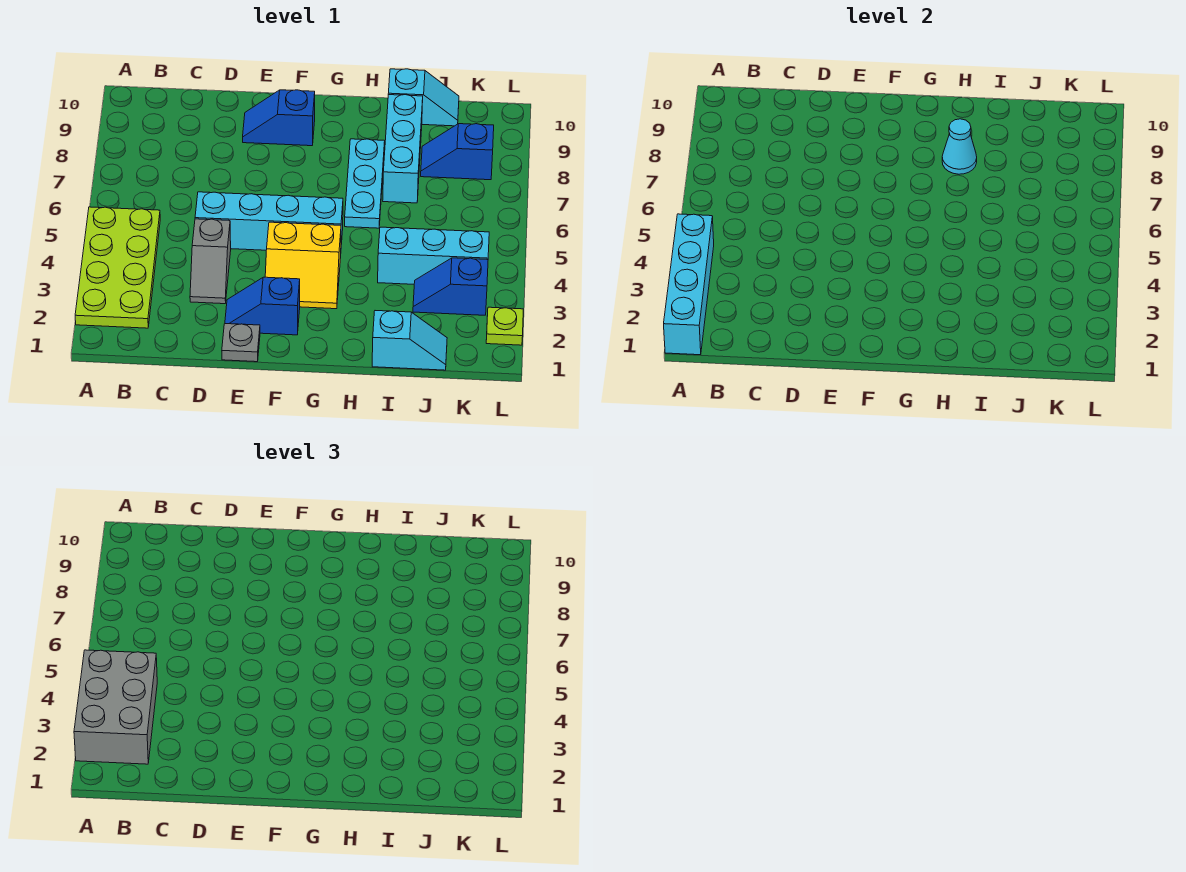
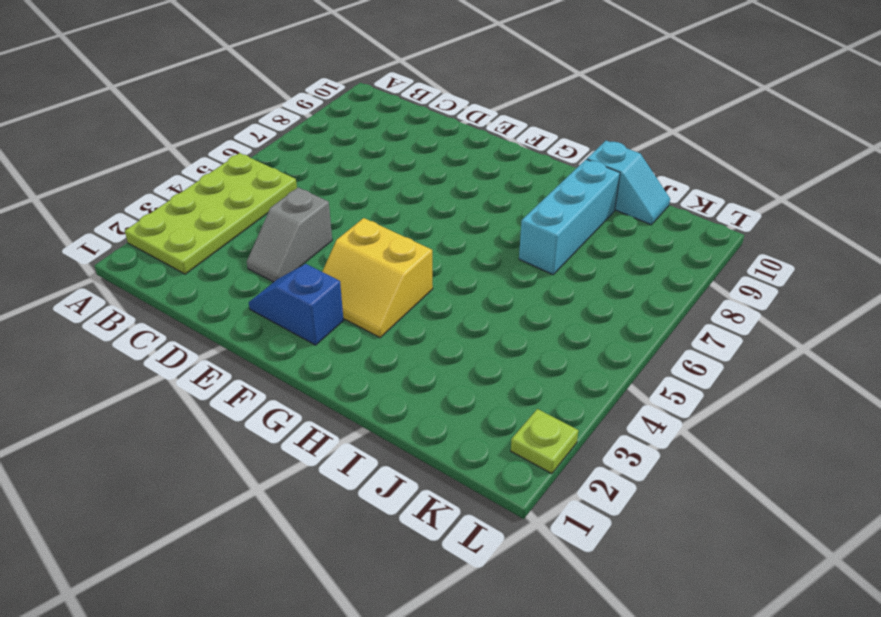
none -> cyan brick D5:G5 level 1
none -> grey plate E1 level 1
none -> blue slope E9:F9 level 1 top F

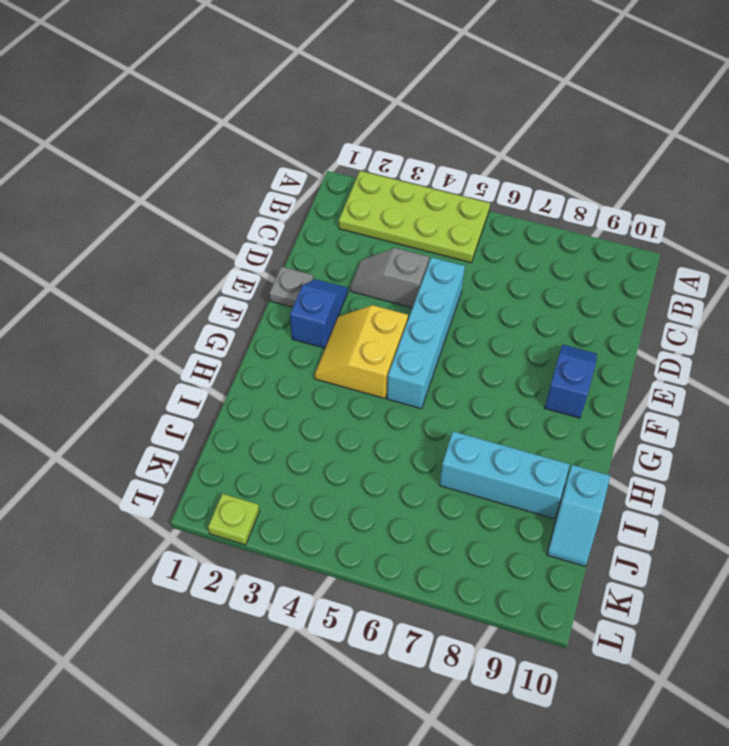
none -> cyan plate H6:H8 level 1
none -> cyan slope I1:J1 level 1 top I
none -> cyan brick I4:K4 level 1

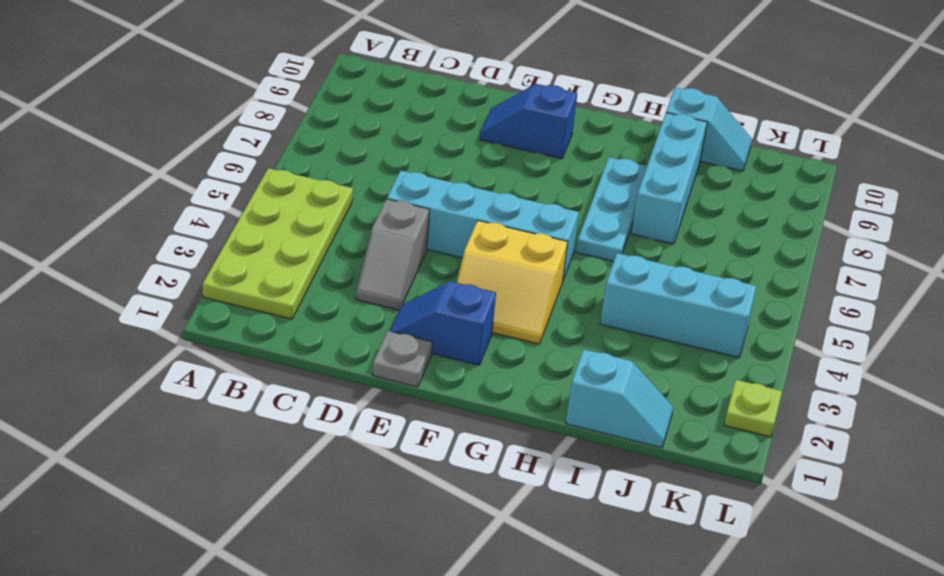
none -> blue slope J3:K3 level 1 top K
none -> blue slope J8:K8 level 1 top K
none -> cyan brick A1:A4 level 2

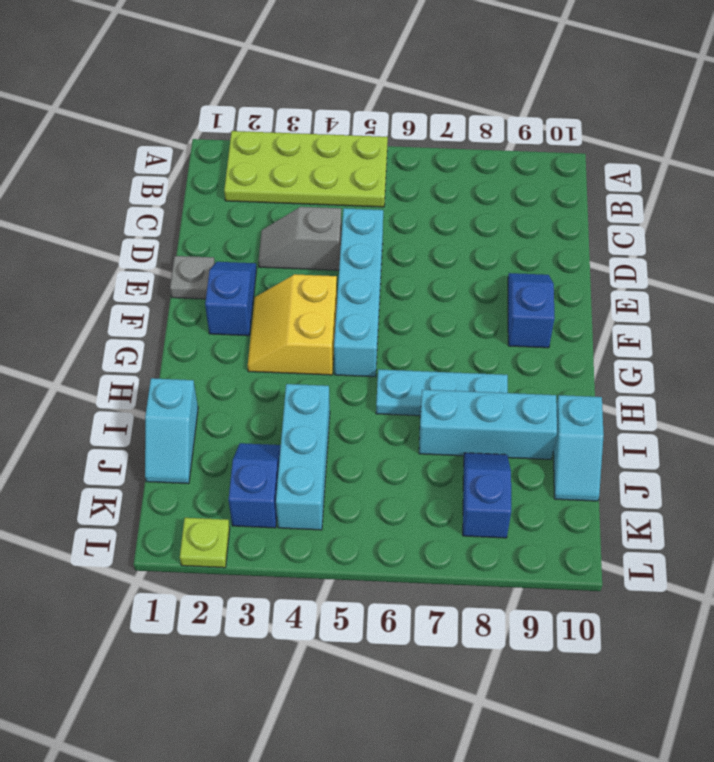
none -> cyan brick A1:A4 level 2
none -> cyan cone H8 level 2
none -> grey brick A2:B4 level 3

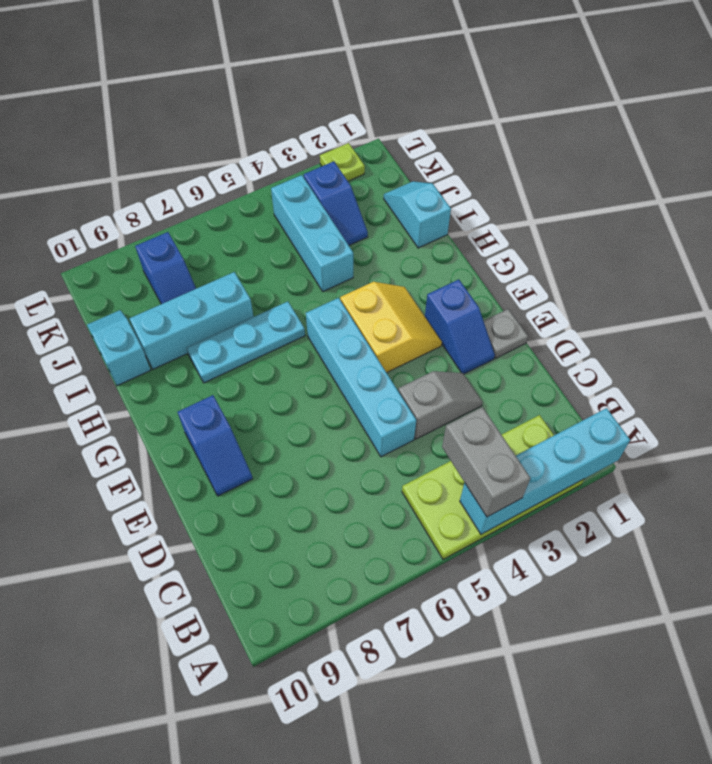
grey brick A4:B4 level 3 -> grey brick A2:B4 level 3
none -> cyan cone H8 level 2

